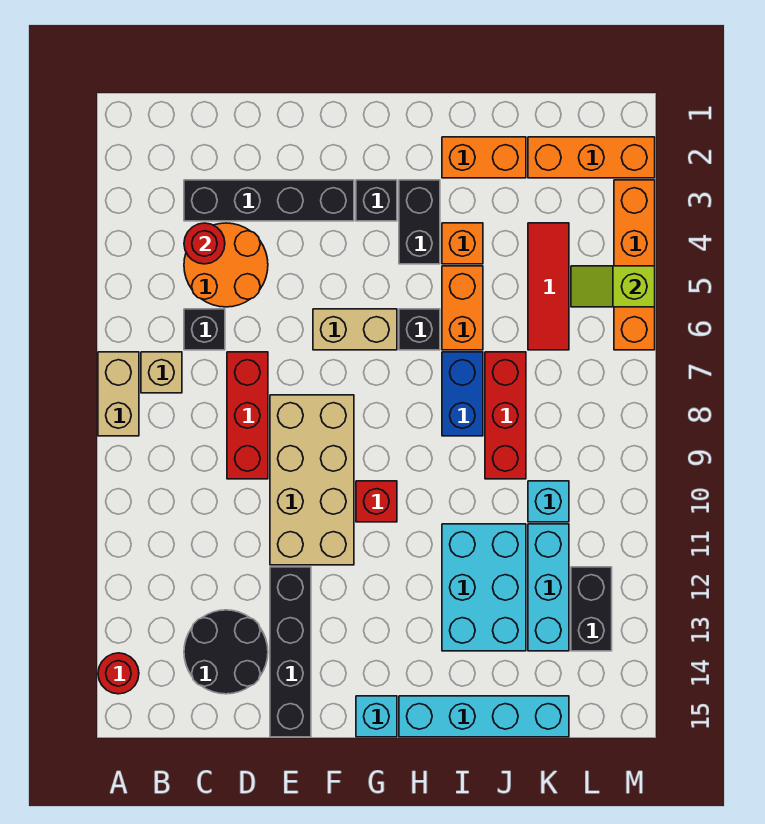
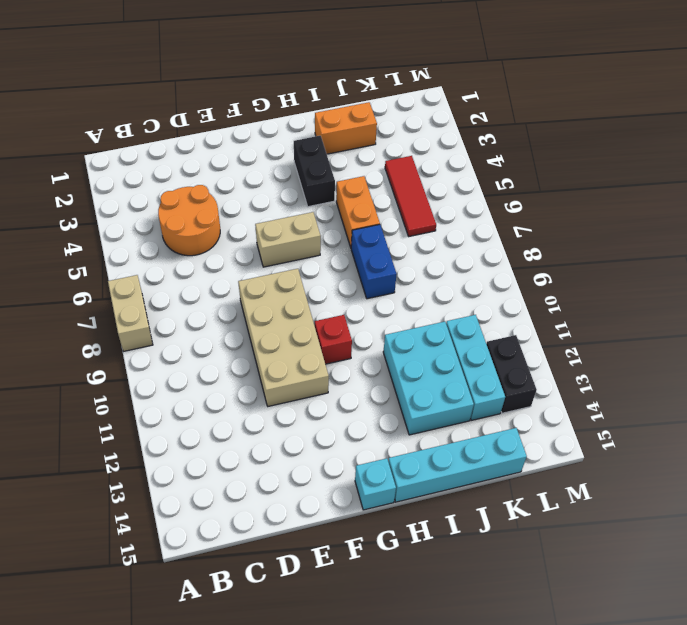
none -> red round brick A14 level 1
none -> tan brick B7 level 1
none -> black brick C3:F3 level 1
none -> black brick C6 level 1

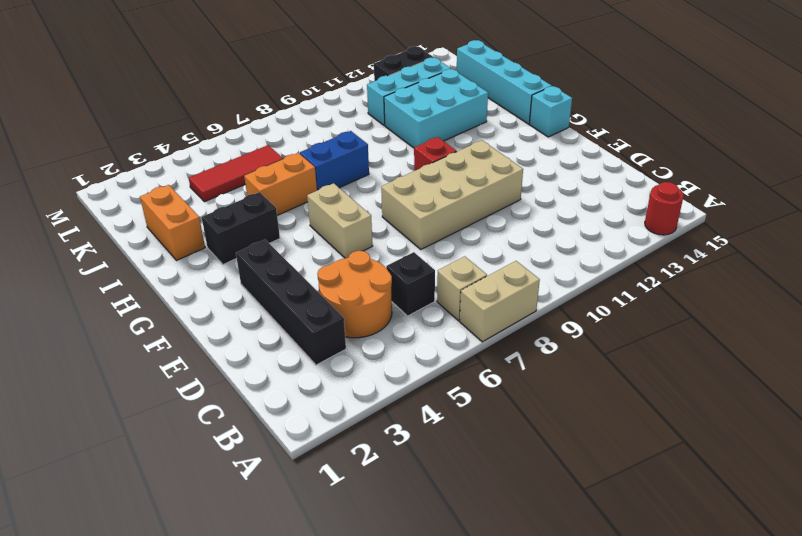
none -> black round brick C13:D14 level 1
none -> red brick D7:D9 level 1
none -> black brick E12:E15 level 1
none -> black brick G3 level 1

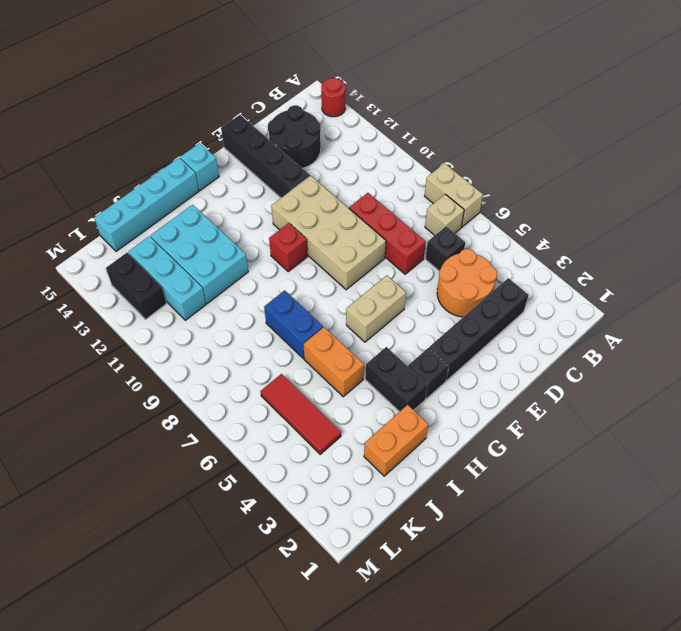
none -> black brick H6 level 1
none -> orange brick I4 level 1
none -> red brick J7:J9 level 1
none -> orange brick K2:M2 level 1

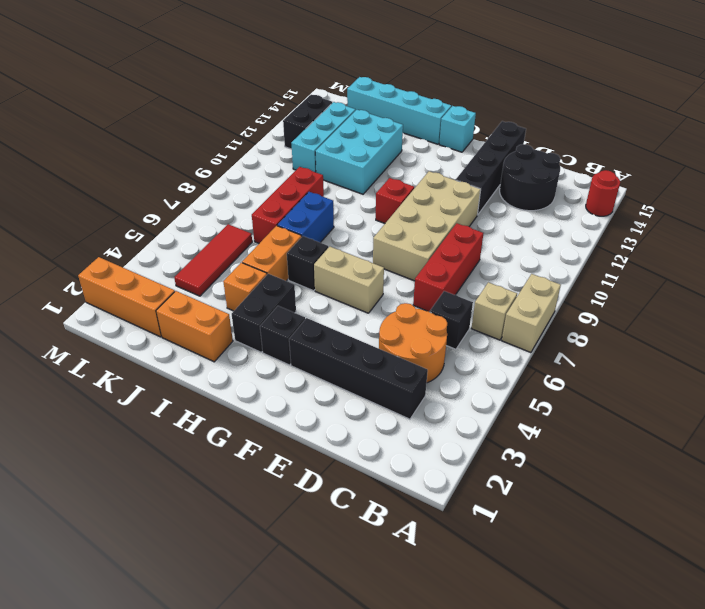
none -> cyan brick K10 level 1
none -> orange brick M3:M6 level 1
none -> red round brick C4 level 2
none -> lime slope L5:M5 level 2 top M

